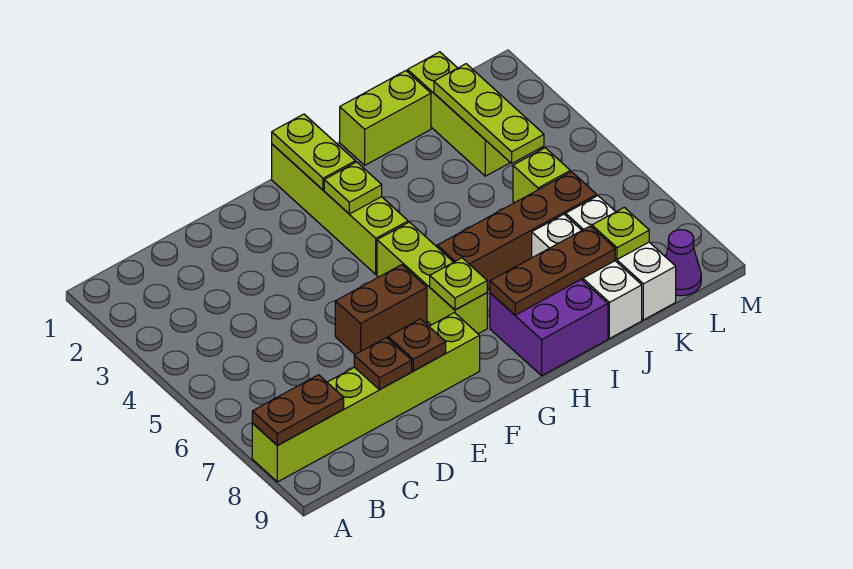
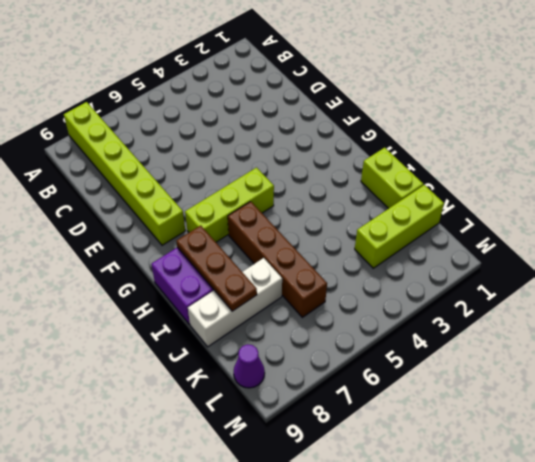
none -> brown brick E6:F6 level 1
none -> lime brick G1:G4 level 1
none -> lime brick K5 level 1

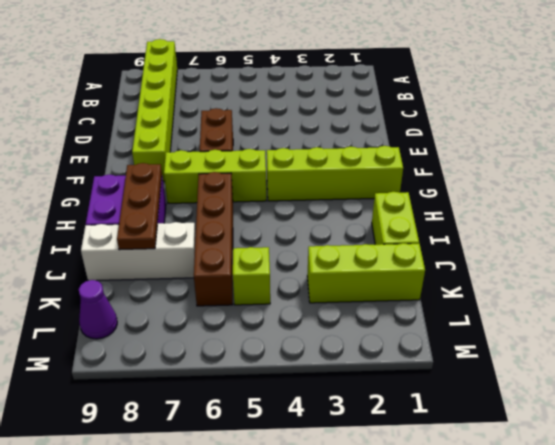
none -> white brick K7:K9 level 1
none -> brown plate A8:B8 level 2
none -> brown plate D8 level 2

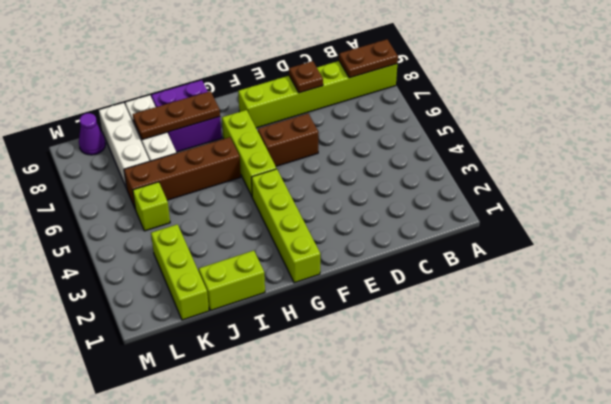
none -> brown plate E8 level 2
none -> lime plate G1:G2 level 2
none -> lime plate G3 level 2

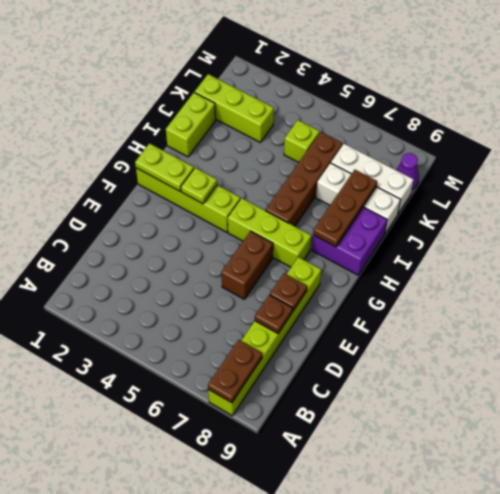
none -> lime plate G7 level 2
none -> lime plate K2:K4 level 2
none -> lime plate K8 level 2

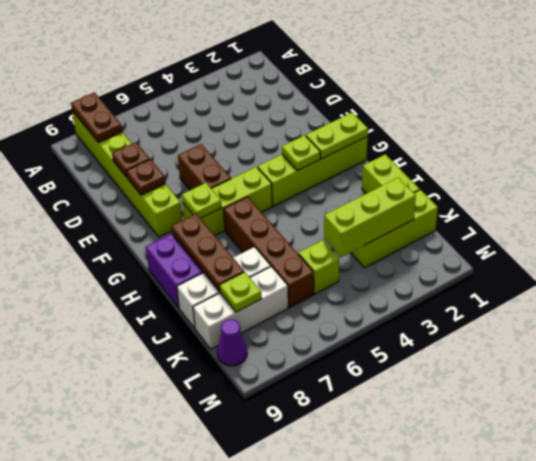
lime brick K2:K4 level 2 -> lime plate K2:K4 level 2

